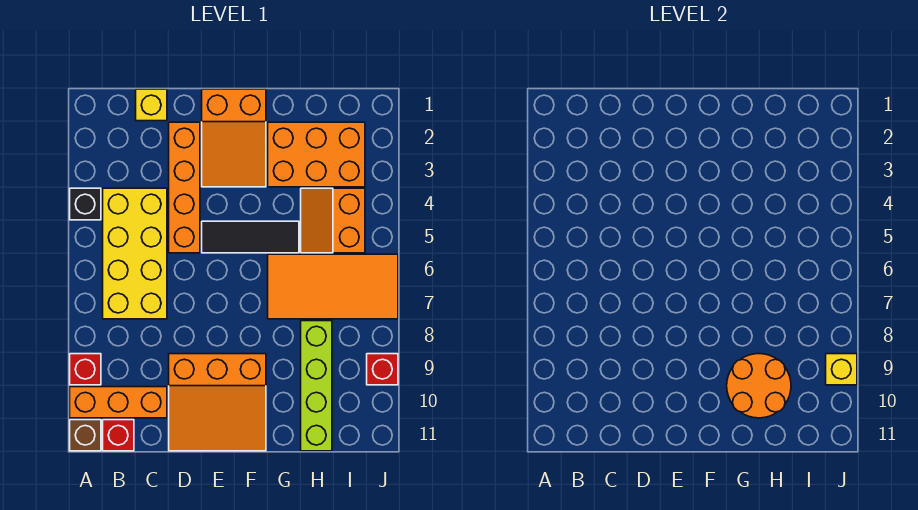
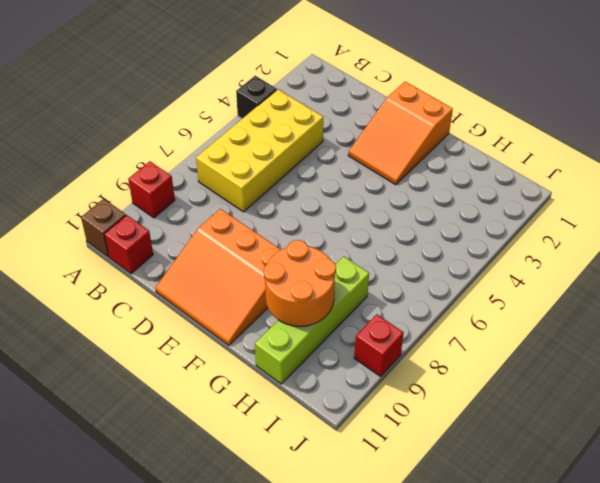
none -> orange brick A10:C10 level 1
none -> yellow brick C1 level 1
none -> orange brick D2:D5 level 1

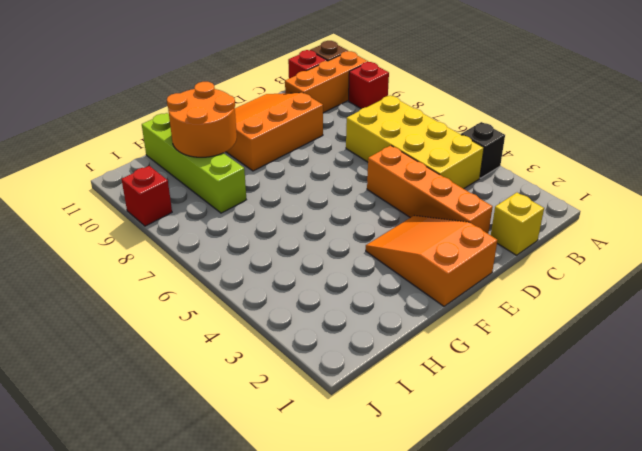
none -> black tile E5:G5 level 1
none -> orange brick G2:I3 level 1
none -> orange tile G6:J7 level 1

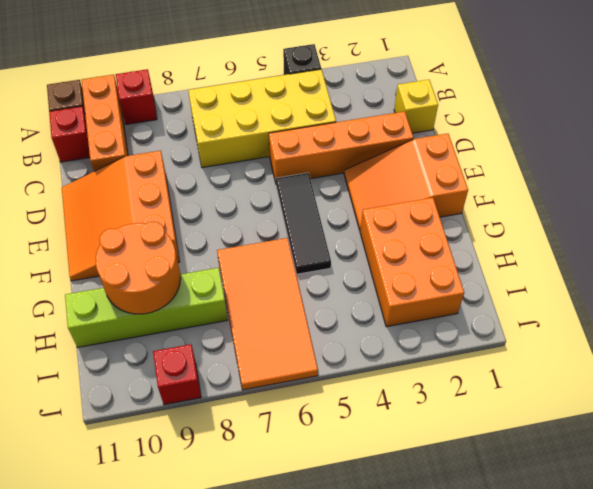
none -> orange slope H4:I5 level 1 top I
none -> yellow brick J9 level 2

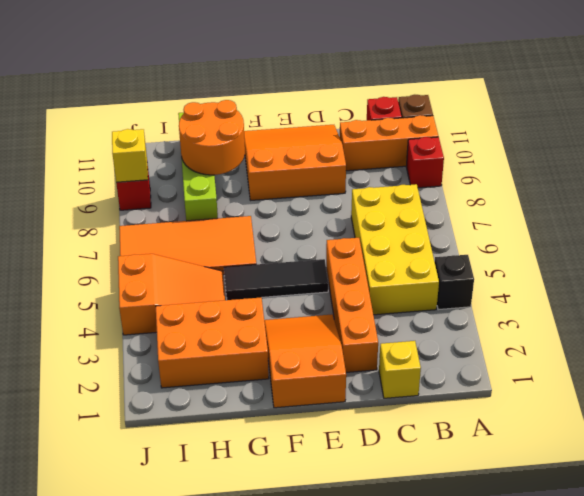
orange slope H4:J5 level 1 top J -> orange slope H4:I5 level 1 top I

